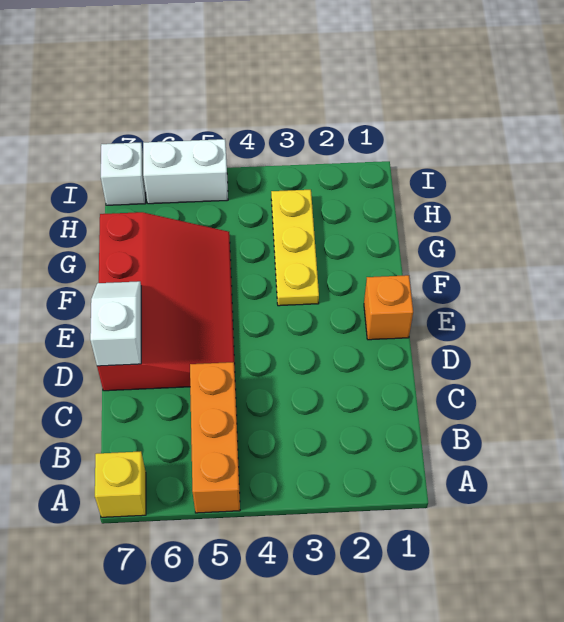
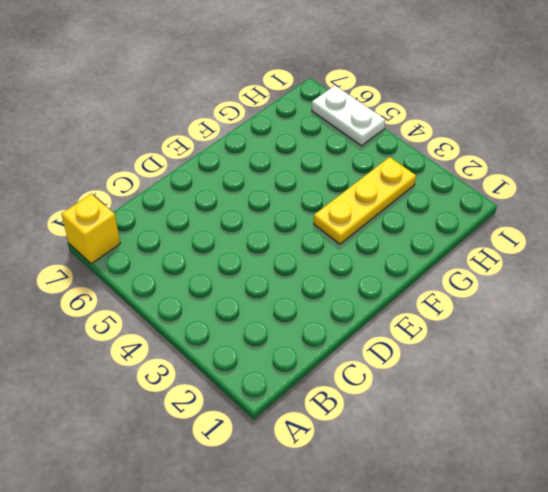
white plate I5:I6 level 1 -> white brick I5:I6 level 1
none -> orange brick A5:C5 level 1
none -> red slope D5:G7 level 1 top 7

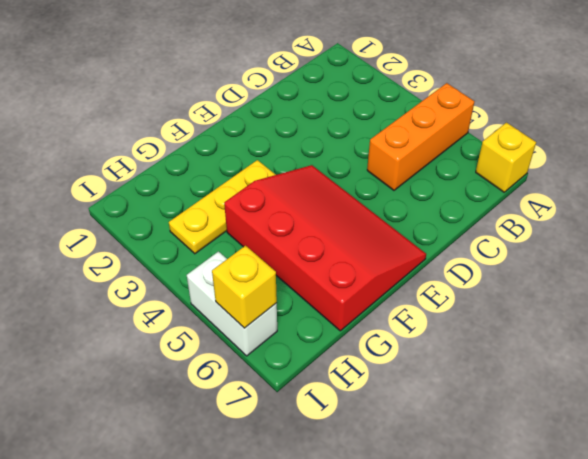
red slope E4:G7 level 1 top G -> red slope D5:G7 level 1 top 7
yellow brick I6 level 2 -> none
none -> orange brick E1 level 1
none -> white brick I7 level 1

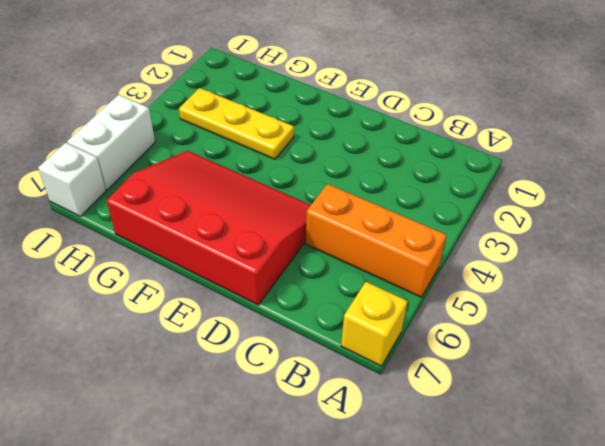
none -> orange brick E1 level 1
none -> white slope D7:E7 level 2 top D

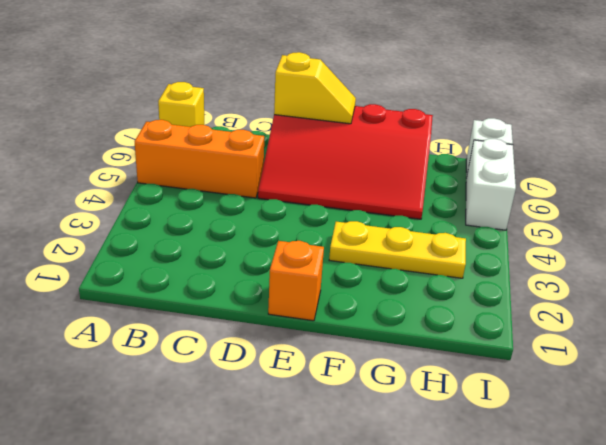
yellow slope D7:E7 level 2 top D -> white slope D7:E7 level 2 top D

